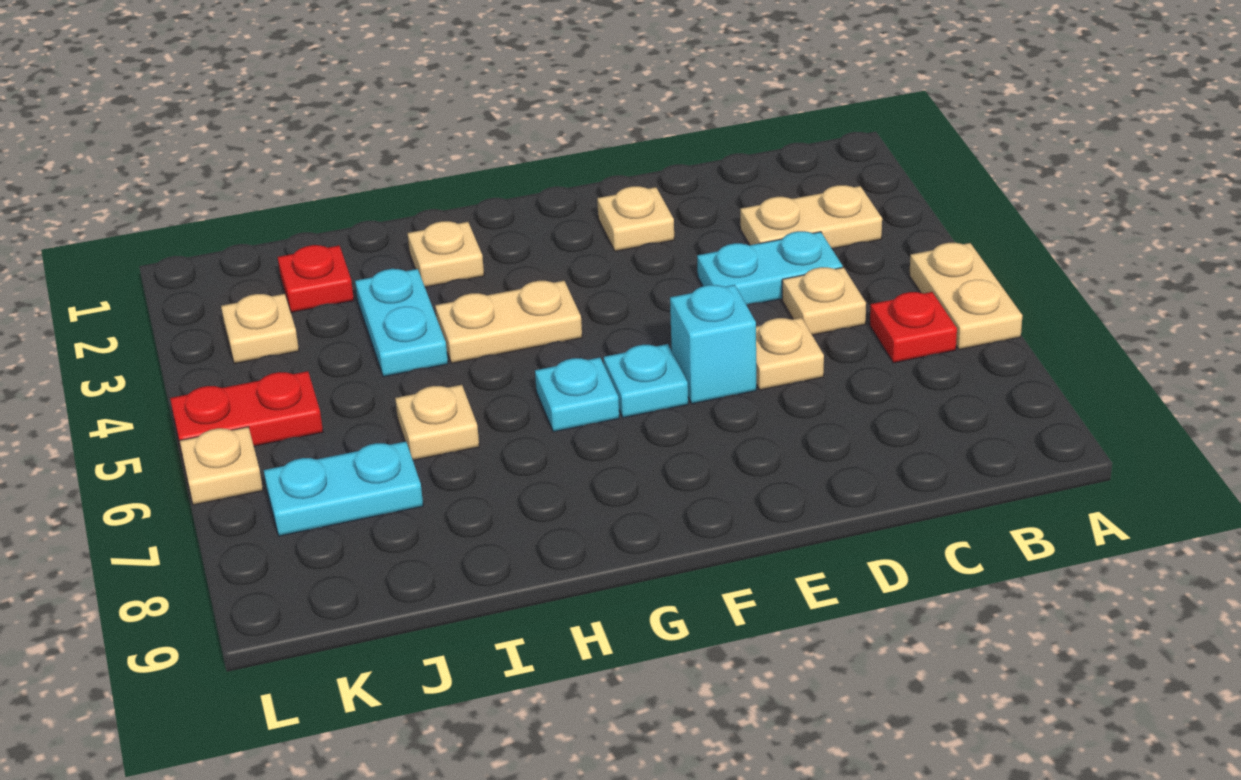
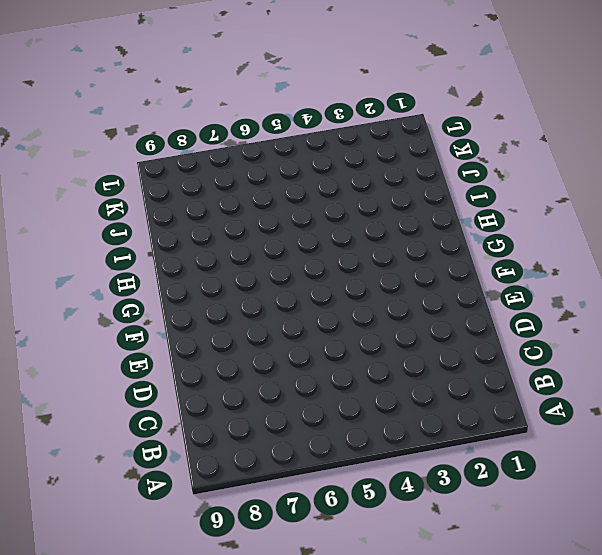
none -> tan plate A5:A6 level 1
none -> tan plate B3:C3 level 1
none -> red plate B6 level 1

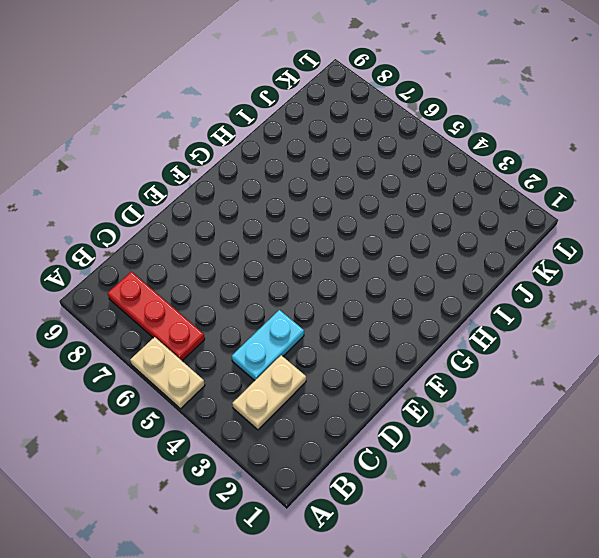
red plate B6:B8 level 1 -> red plate B6 level 1
none -> tan plate C5 level 1
none -> tan plate D6 level 1
none -> tan plate E2 level 1

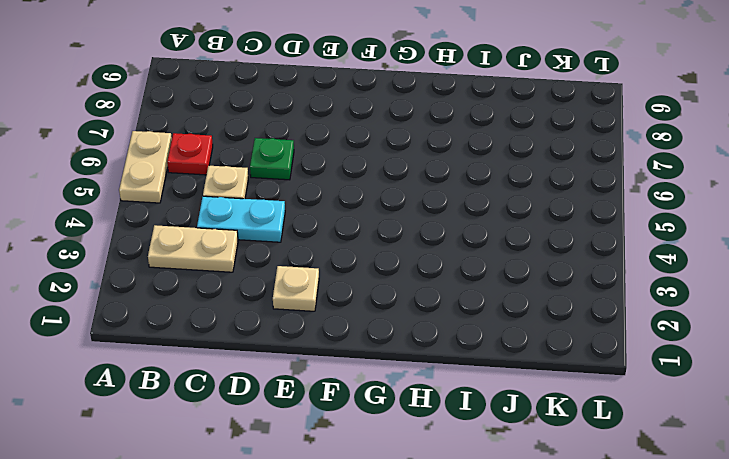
green plate D6 level 1 -> tan plate D6 level 1
none -> cyan brick E6 level 1
none -> cyan plate F6 level 1
none -> tan plate G4:H4 level 1

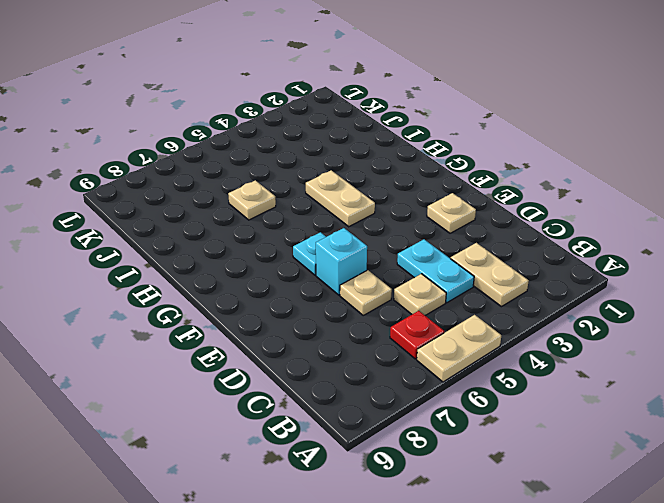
none -> cyan plate G6 level 1
none -> tan plate H2 level 1
none -> cyan plate I3:I4 level 1

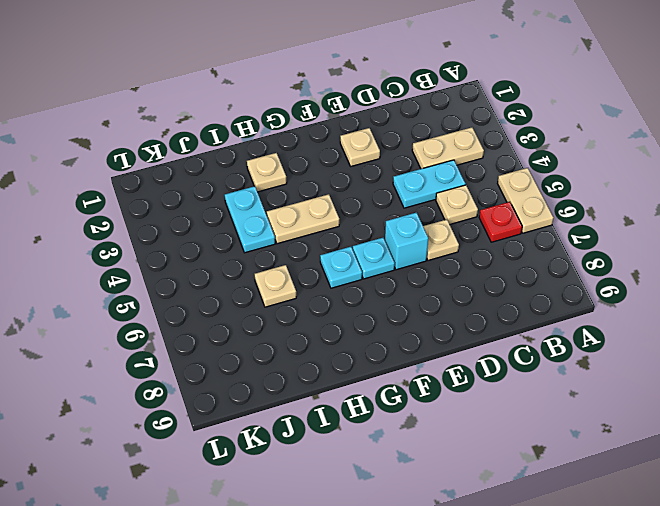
none -> red plate J2 level 1
none -> cyan plate J7:K7 level 1
none -> tan plate K3 level 1

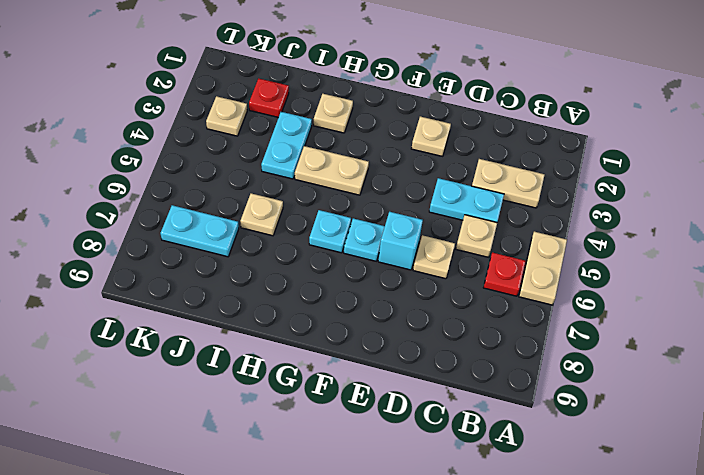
none -> red plate K5:L5 level 1
none -> tan plate L6 level 1

